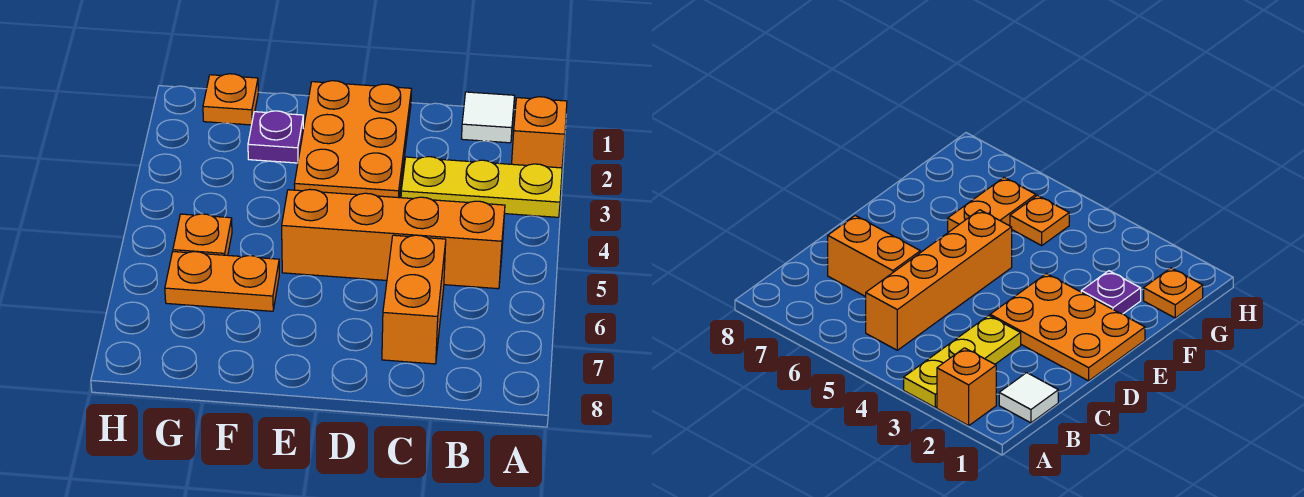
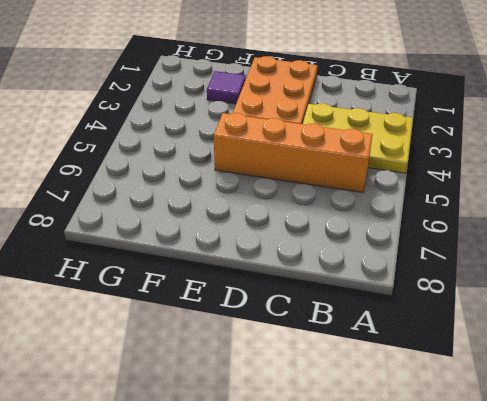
yellow plate A3:C4 level 1 -> yellow plate A3:C3 level 1
purple tile F2 level 1 -> purple plate F2 level 1
none -> orange brick A2 level 1
none -> white tile B1 level 1

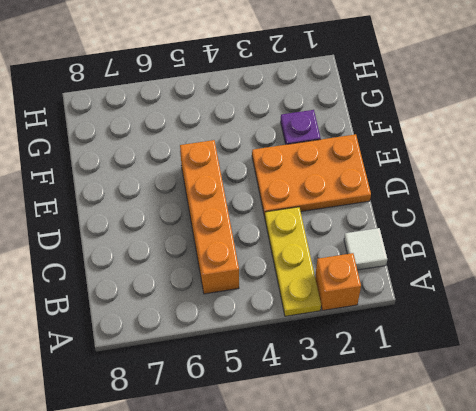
none -> orange brick C6:C7 level 1
none -> orange plate F6:G6 level 1

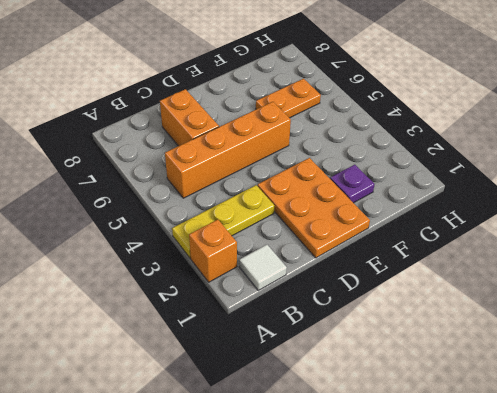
none -> orange plate G1 level 1
none -> orange plate G5 level 1

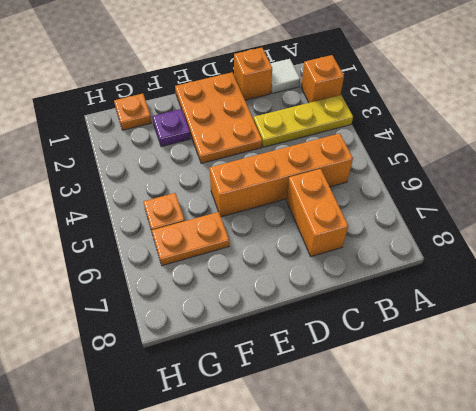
orange brick C1 level 1 -> none

